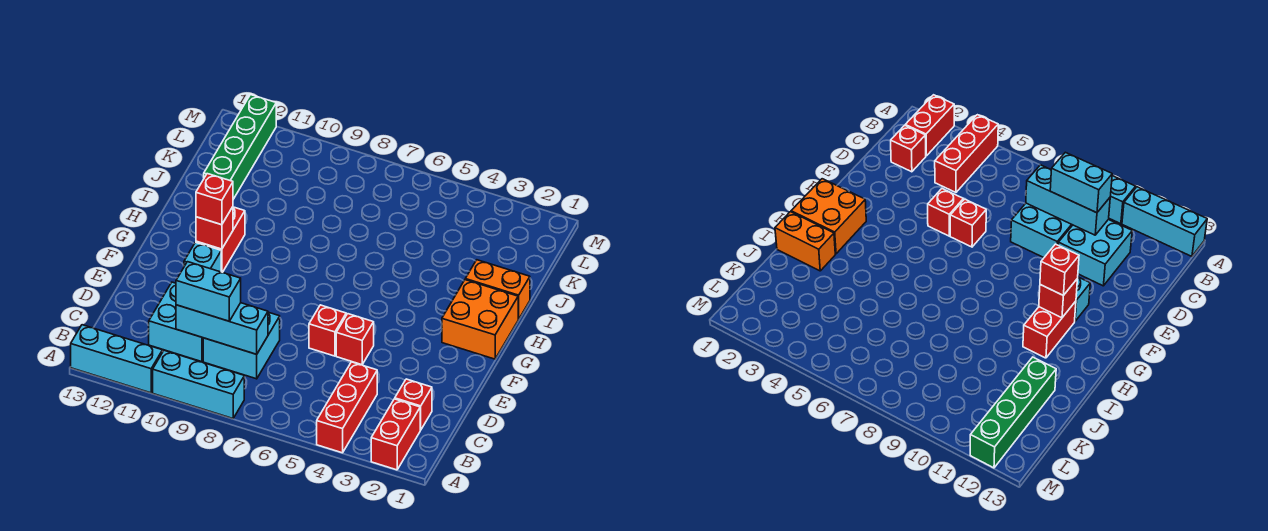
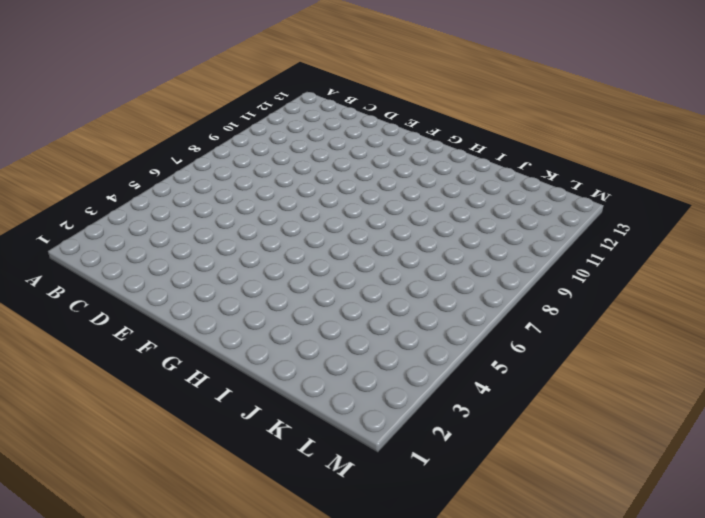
none -> red brick A2:B2 level 1
none -> red brick A4:C4 level 1
none -> cyan brick A8:A10 level 1

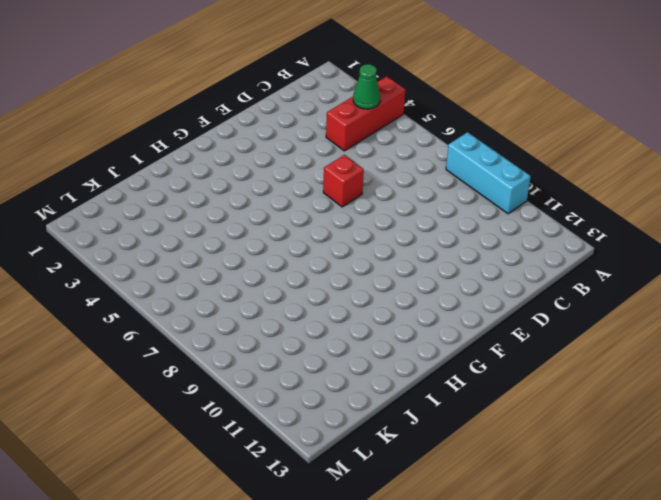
green cone B4 level 2 -> none
none -> red brick A2:B2 level 1
none -> cyan brick A11:A13 level 1
none -> red brick C2 level 1

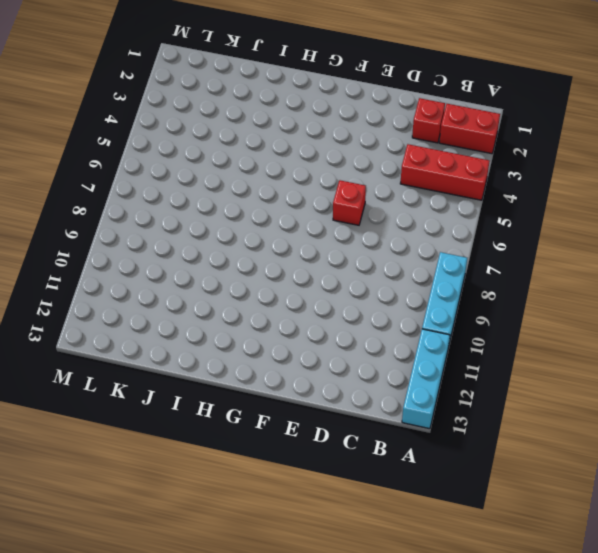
none -> cyan brick C8:D9 level 1
none -> cyan brick C10:D11 level 1
none -> red brick E5 level 1

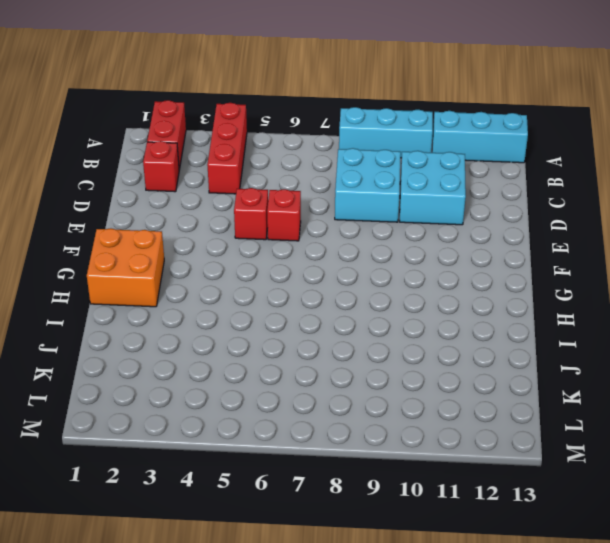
none -> cyan brick F11 level 1
none -> red brick G11:H11 level 1
none -> orange brick I1:I2 level 1

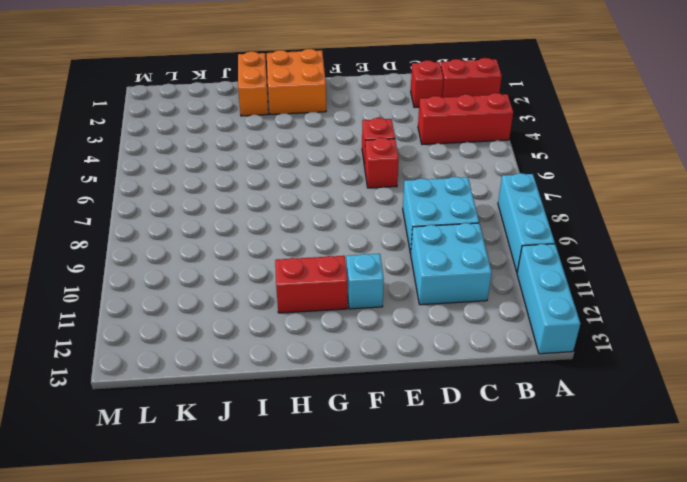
none -> green brick J12:M12 level 1
none -> cyan brick C8:C10 level 2
none -> red brick G11 level 2

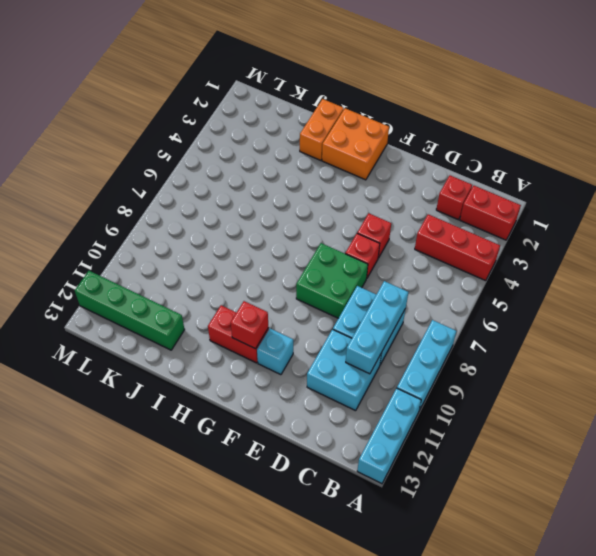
green brick E7:F8 level 1 -> none
none -> cyan brick C9:C10 level 3
none -> red brick G11 level 3

